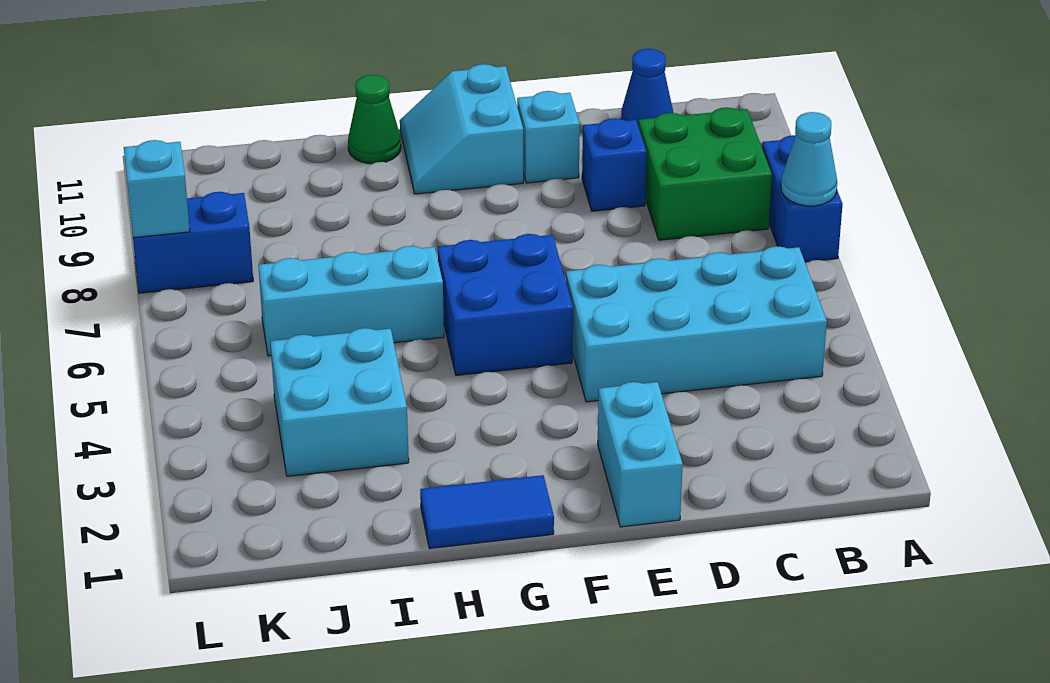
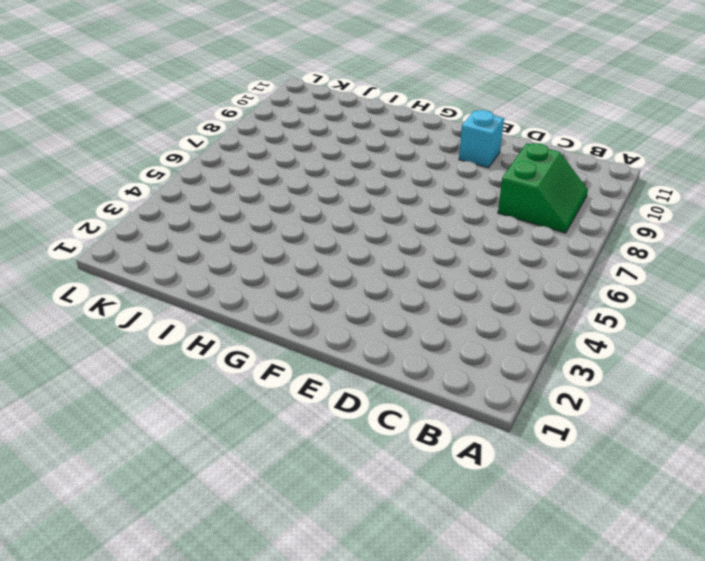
green slope B8:C9 level 1 top C -> green brick B8:C9 level 1
none -> blue brick A7:A8 level 1
none -> cyan brick B4:E5 level 1
none -> blue cone C11 level 1

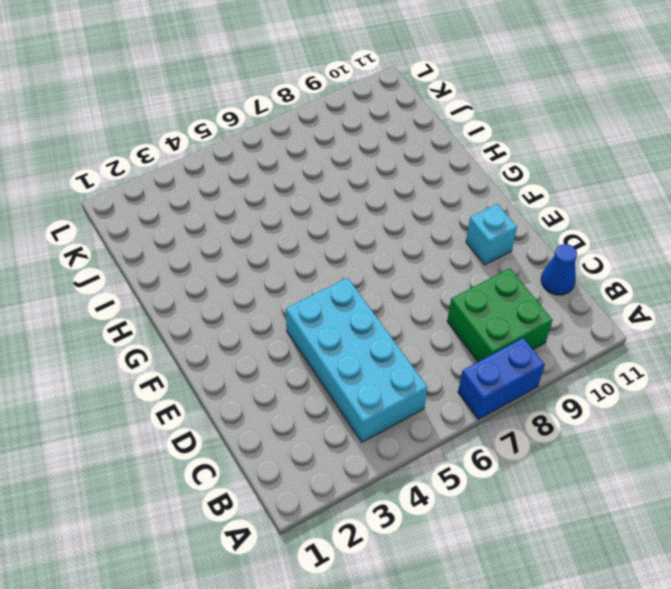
none -> blue brick D9 level 1
none -> cyan brick E1:E2 level 1
none -> blue brick F5:G6 level 1

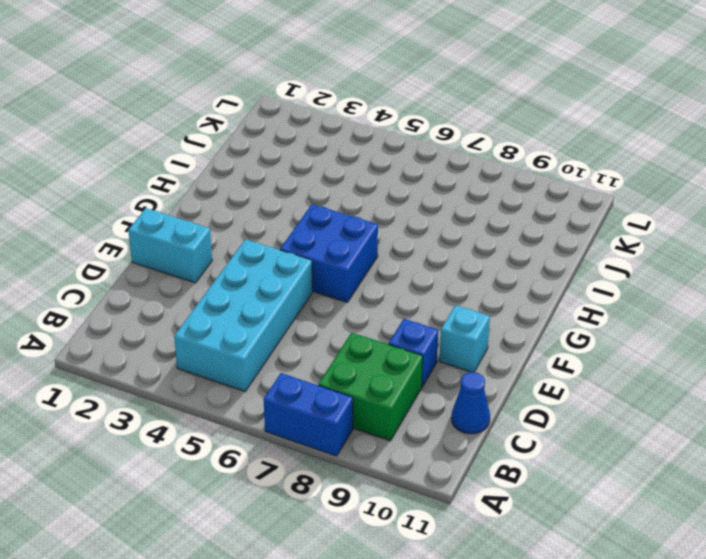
none -> cyan slope F10:G11 level 1 top F
none -> blue tile G1:H1 level 1
none -> cyan brick H6:J6 level 1

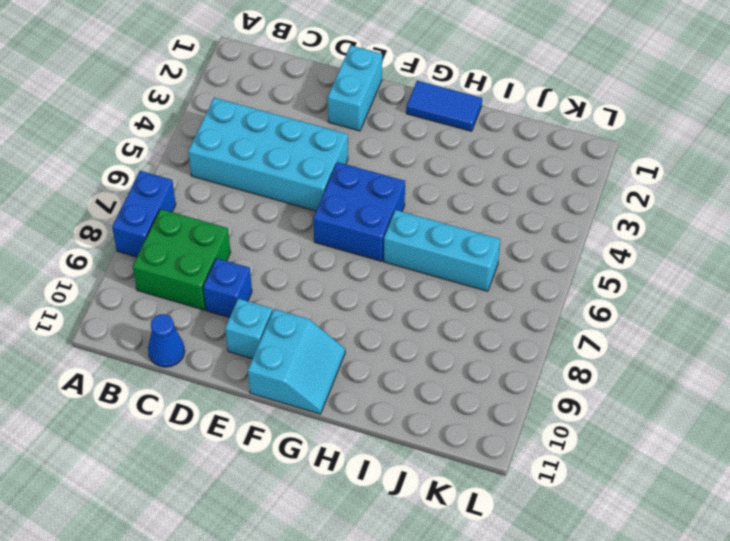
none -> green cone H11 level 1
none -> cyan brick I3:J4 level 1
none -> blue brick K8:L8 level 1

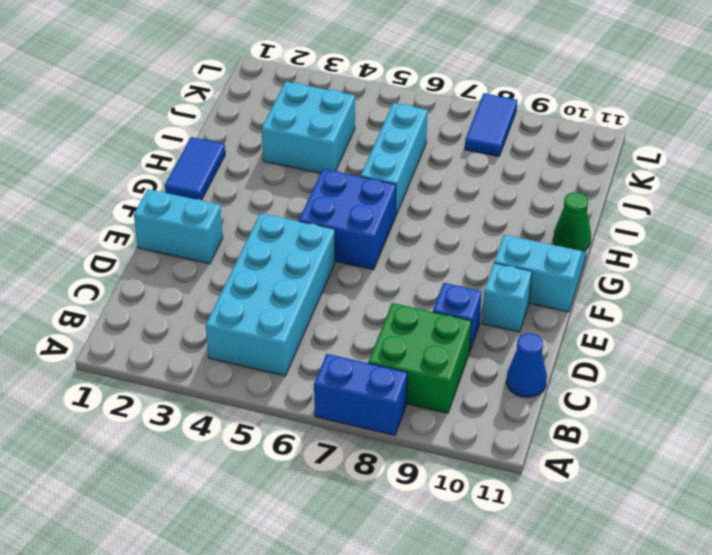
blue tile K8:L8 level 1 -> blue brick K8:L8 level 1
none -> cyan cone A7 level 2
none -> cyan brick L8 level 2

